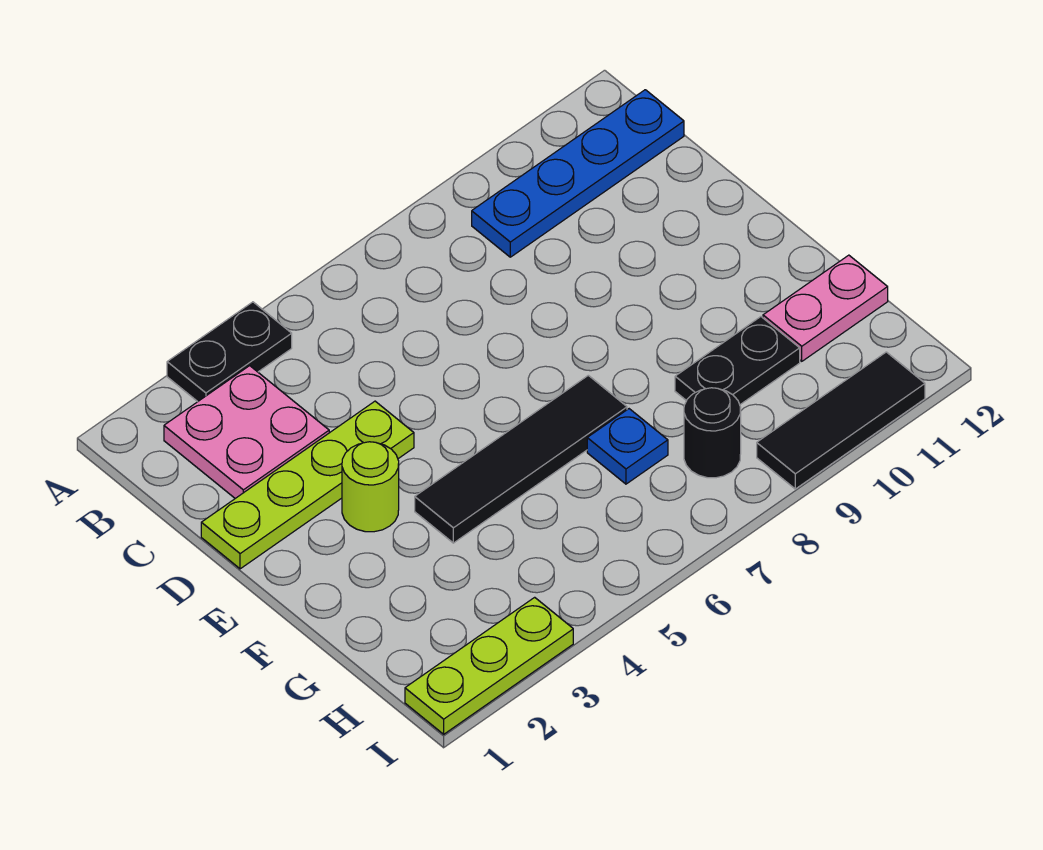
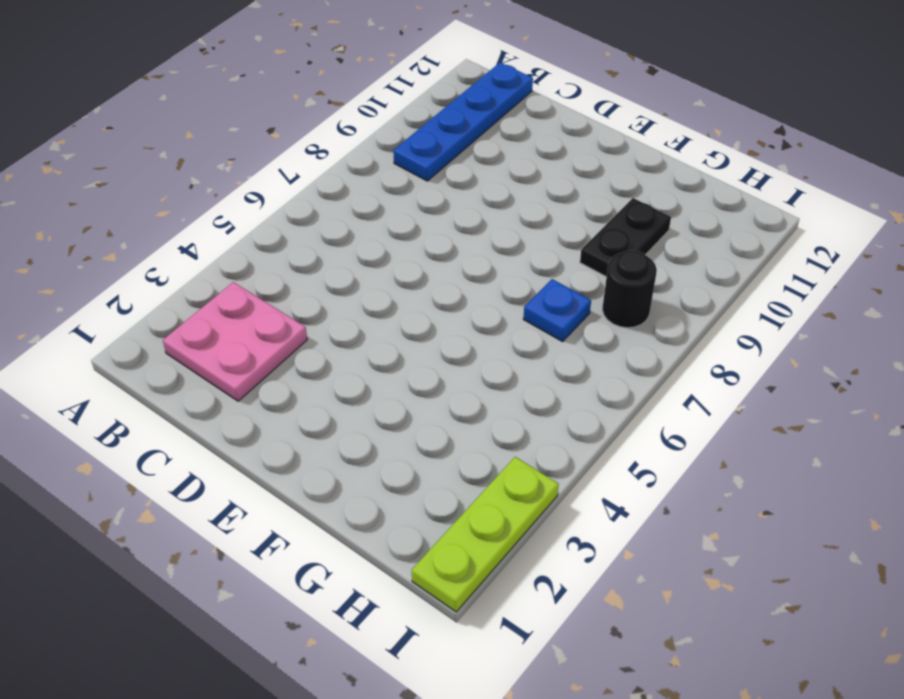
none -> black plate A3:A4 level 1
none -> lime plate D1:D4 level 1
none -> lime round brick E3 level 1

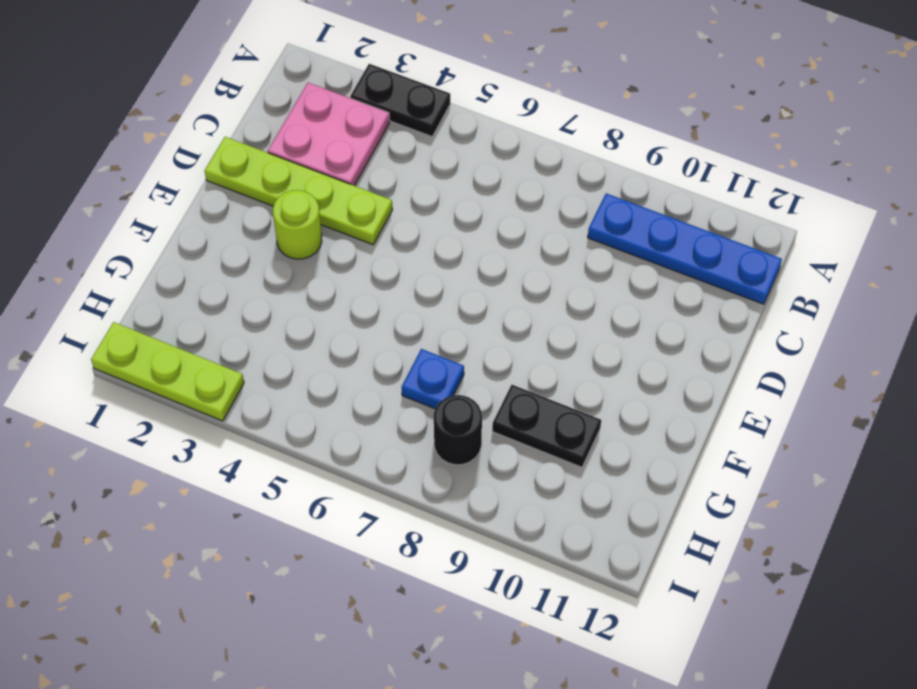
none -> black tile F4:F7 level 1
none -> pink plate G11:G12 level 1
none -> black tile I9:I11 level 1

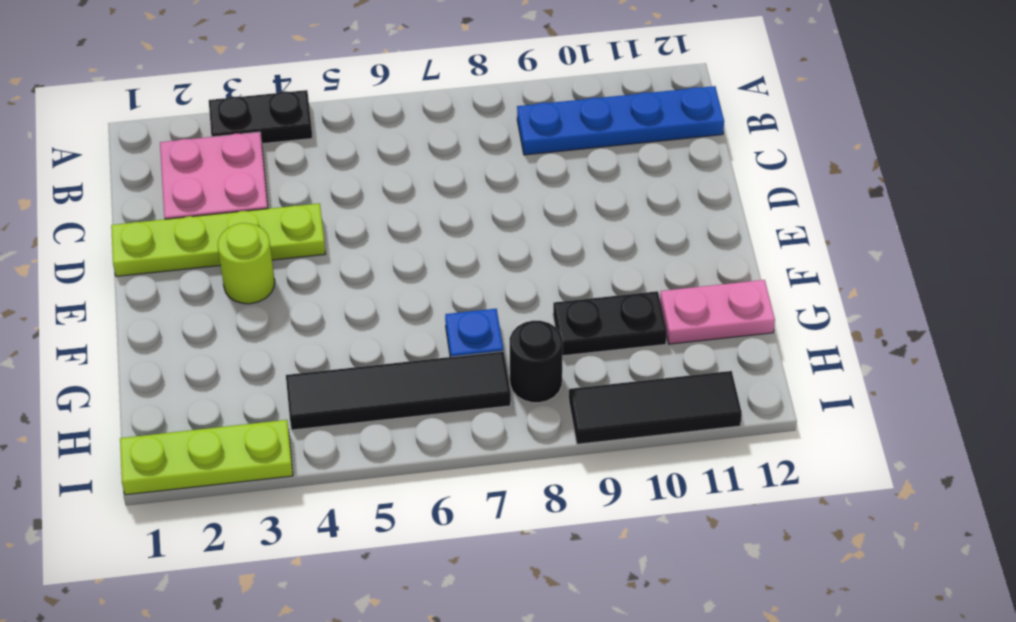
black tile H4:H7 level 1 -> black tile F4:F7 level 1

